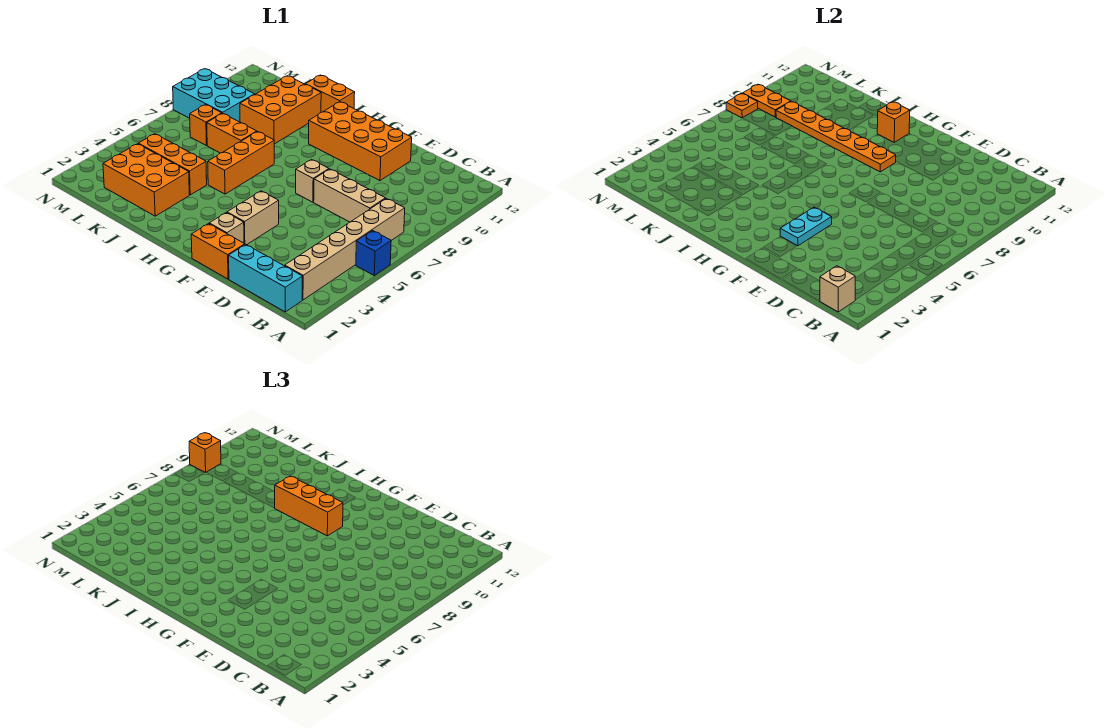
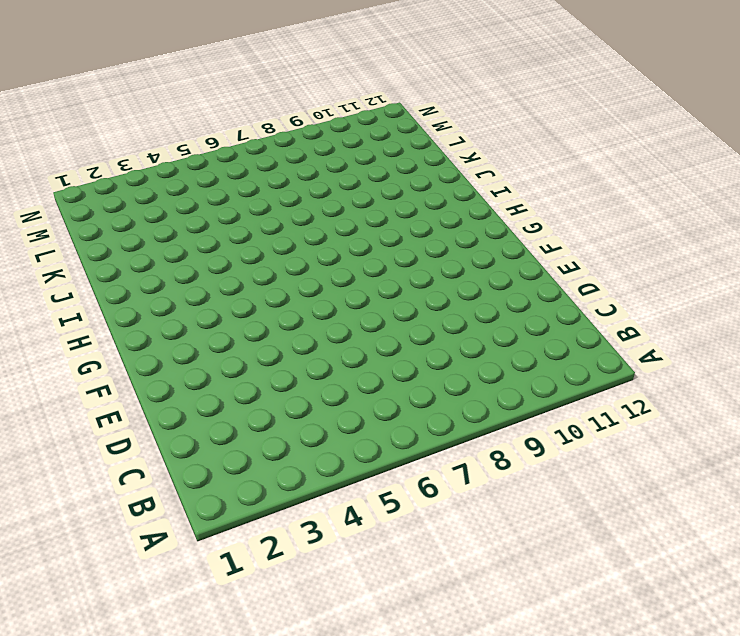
none -> blue brick A5 level 1
none -> cyan brick B1:D1 level 1
none -> tan brick B2:B7 level 1

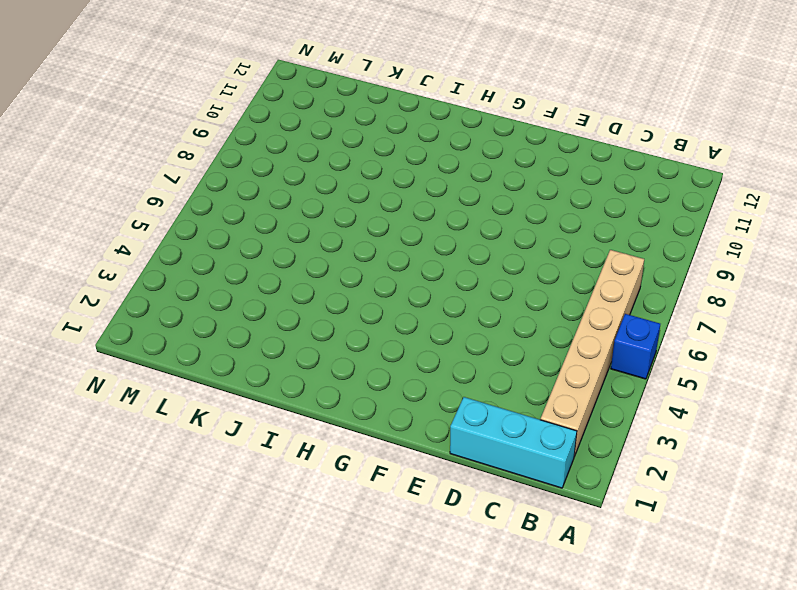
none -> tan brick C7:E7 level 1
none -> orange brick E1:F1 level 1
none -> orange brick E10:H11 level 1

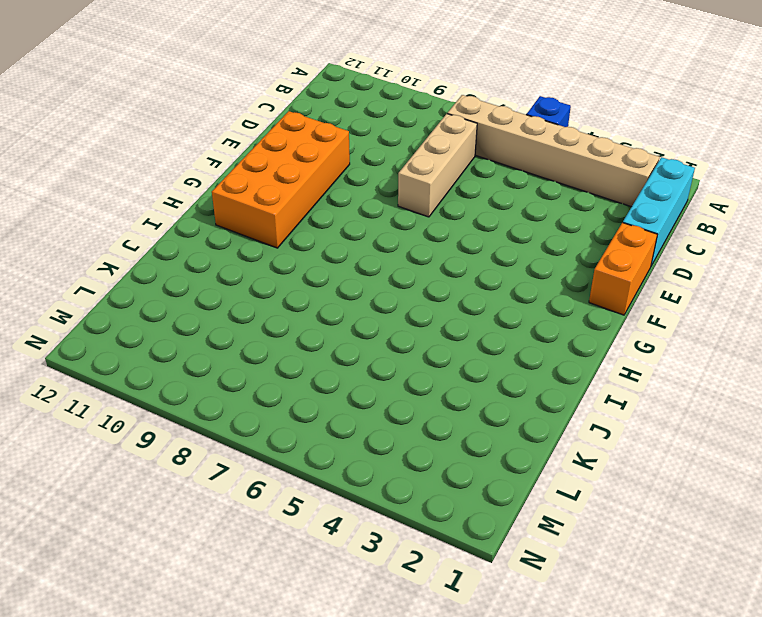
none -> tan brick F2 level 1
none -> tan brick F3:F4 level 1
none -> tan brick F7 level 1

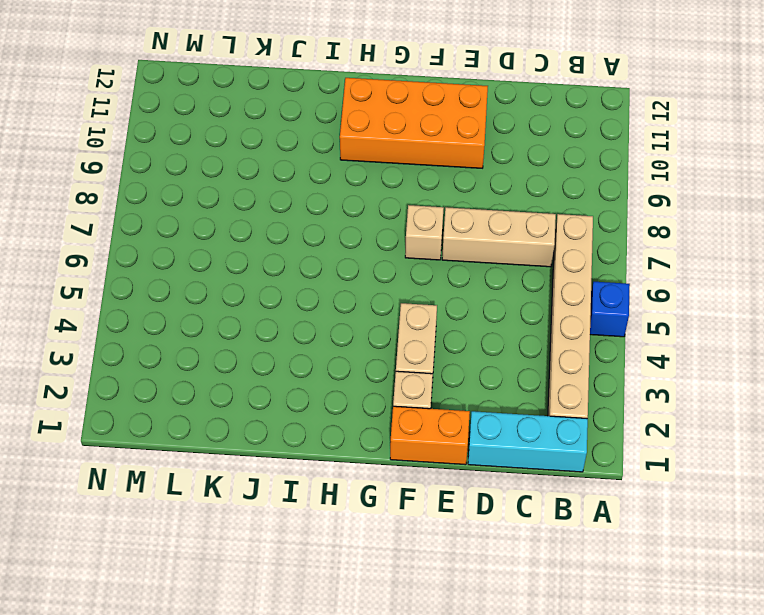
none -> orange brick I5:I7 level 1
none -> orange brick I12:J12 level 1
none -> orange brick J2:L3 level 1

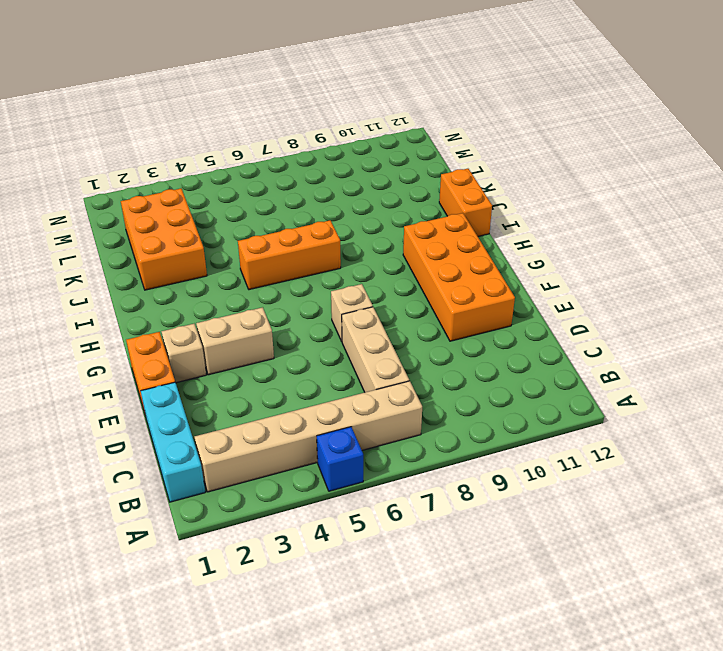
none -> orange brick J4:L4 level 1
none -> orange brick J7:K7 level 1
none -> orange brick J9:K11 level 1

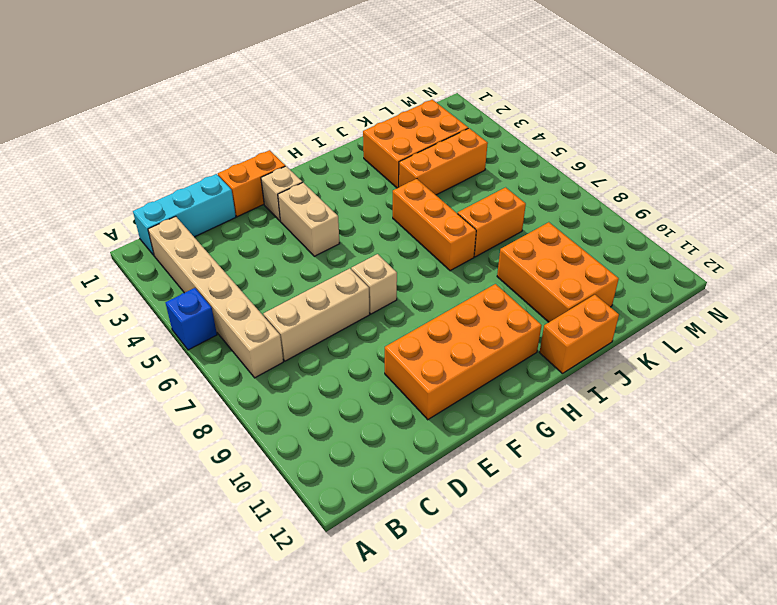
none -> orange brick L7 level 1
none -> cyan brick L8:N9 level 1
none -> tan brick B1 level 2

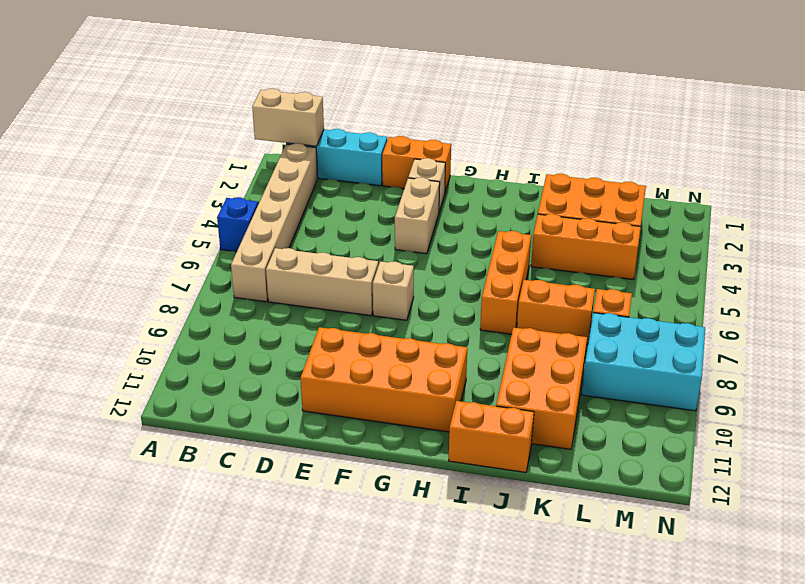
tan brick A1:B1 level 2 -> tan brick B1 level 2
none -> cyan plate F3:F4 level 2
none -> orange plate G9:L9 level 2
none -> orange brick H11 level 2

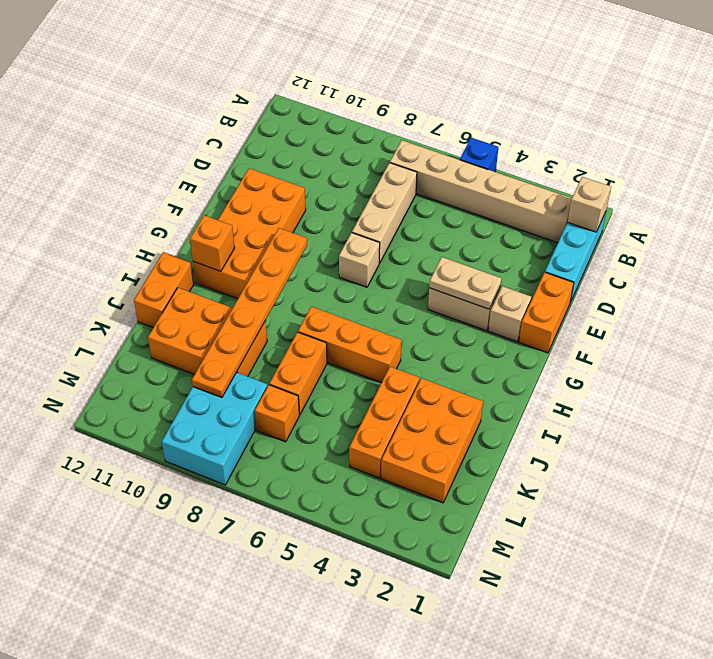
tan plate F3:F4 level 2 -> cyan plate F3:F4 level 2
none -> orange plate M9:N9 level 2
none -> orange plate N8 level 2
none -> orange brick G9:I9 level 3

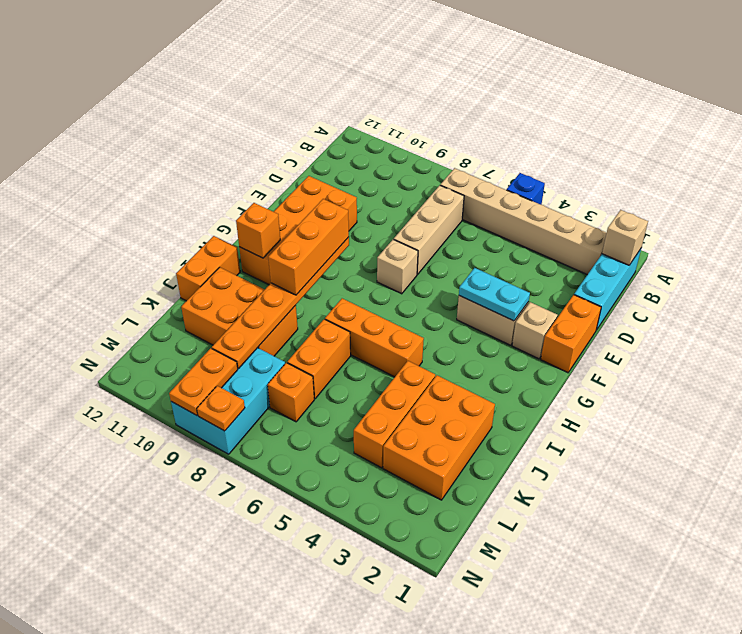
none -> orange brick N9 level 3

